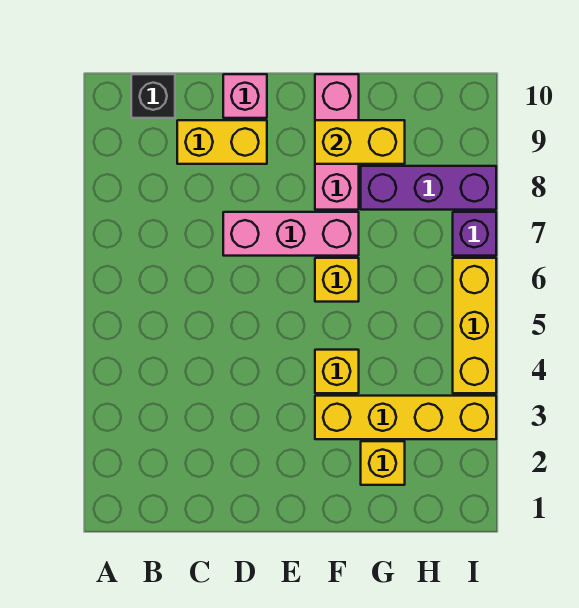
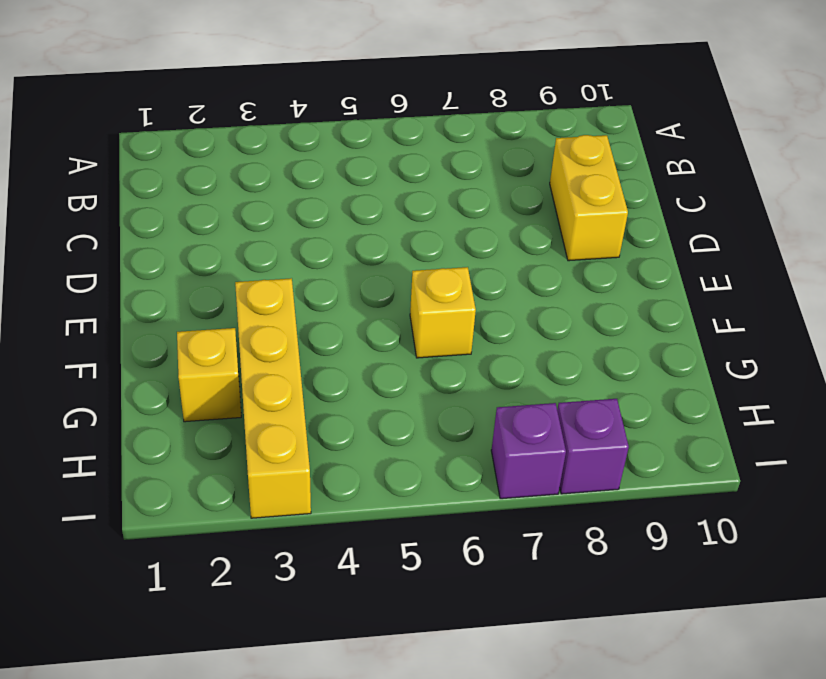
purple brick I8 level 1 -> purple brick G8:I8 level 1
none -> black brick B10 level 1
none -> pink brick D7:F7 level 1
none -> pink brick D10 level 1

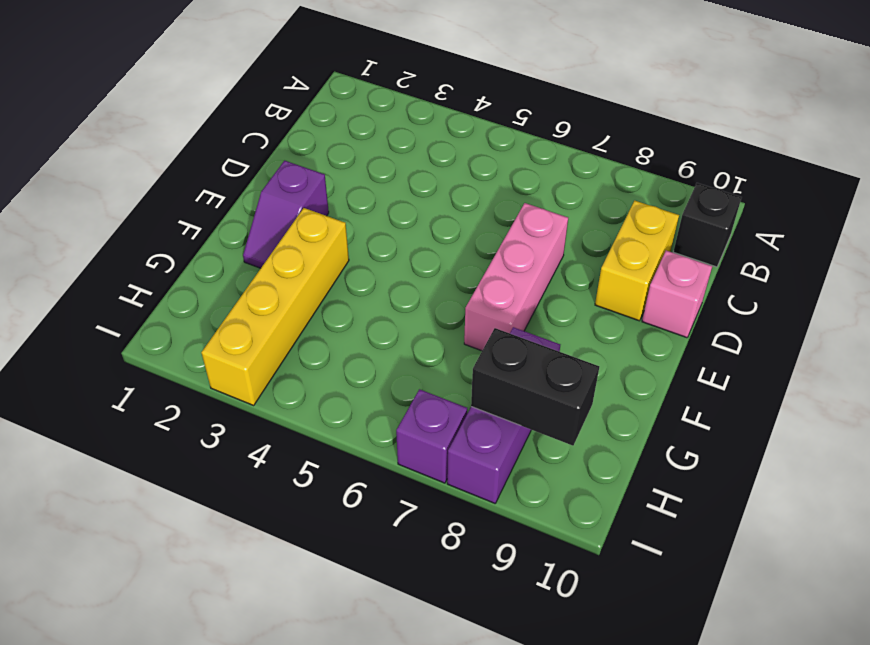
purple slope E2:F2 level 1 top E -> none
black brick H8:H9 level 2 -> none
none -> yellow brick F4 level 1
none -> yellow brick F6 level 1
none -> pink brick F8:F10 level 1

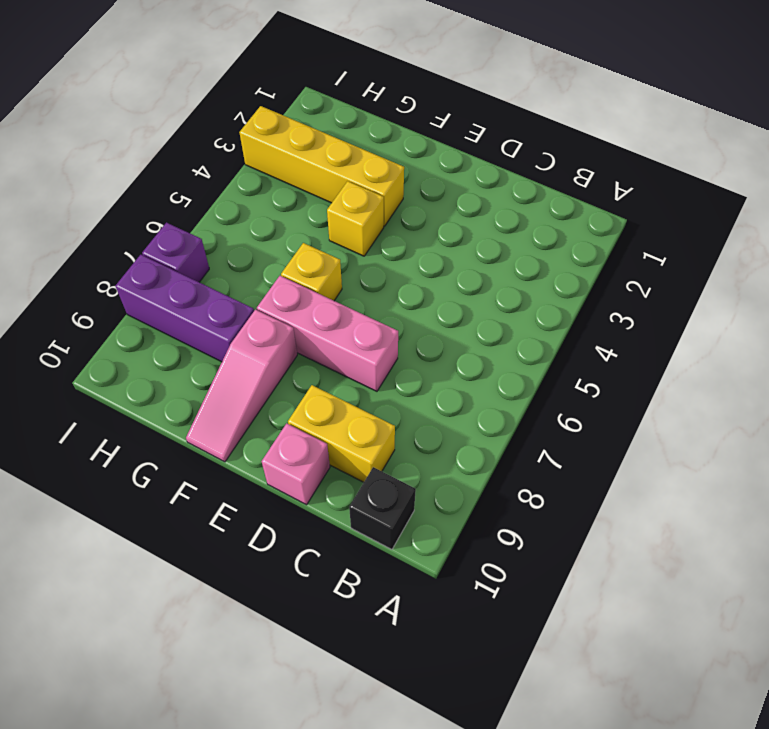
pink slope F8:F10 level 1 top 8 -> pink brick F8:F10 level 1
none -> yellow brick G2 level 1
none -> yellow brick I4:I6 level 1
none -> yellow brick F9:G9 level 2

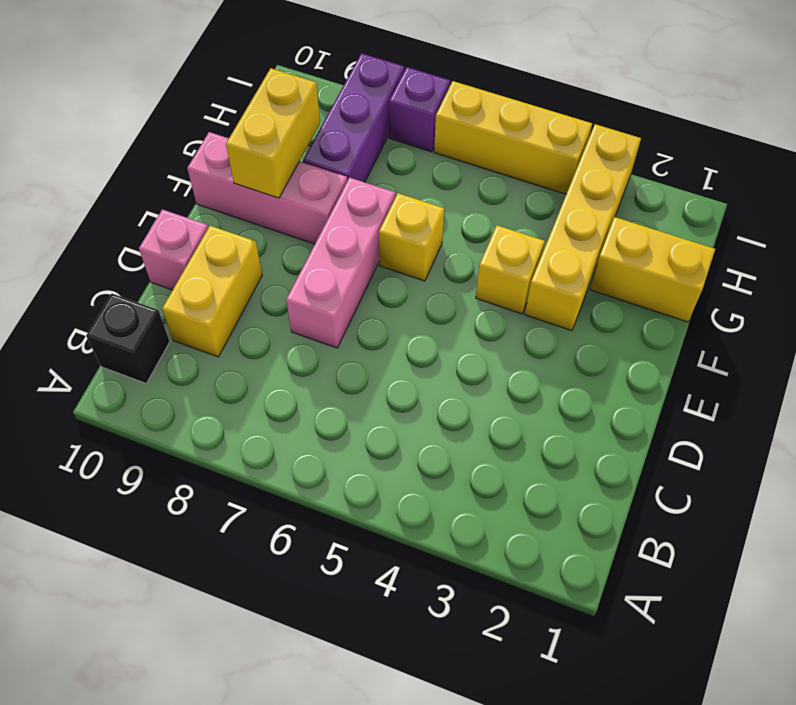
yellow brick G1:G2 level 1 -> yellow brick G2 level 1

